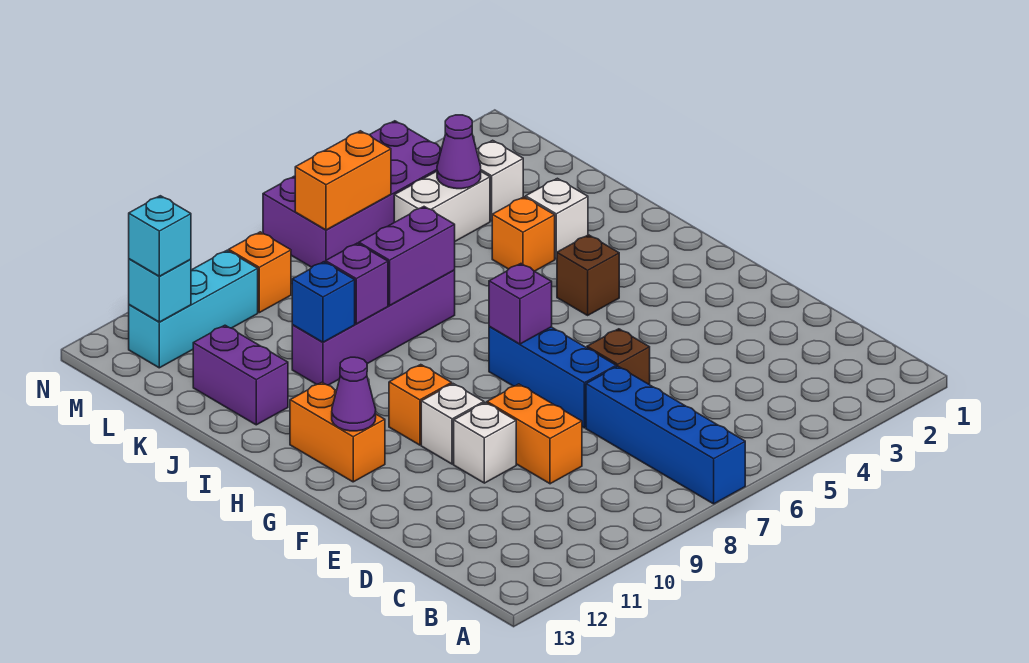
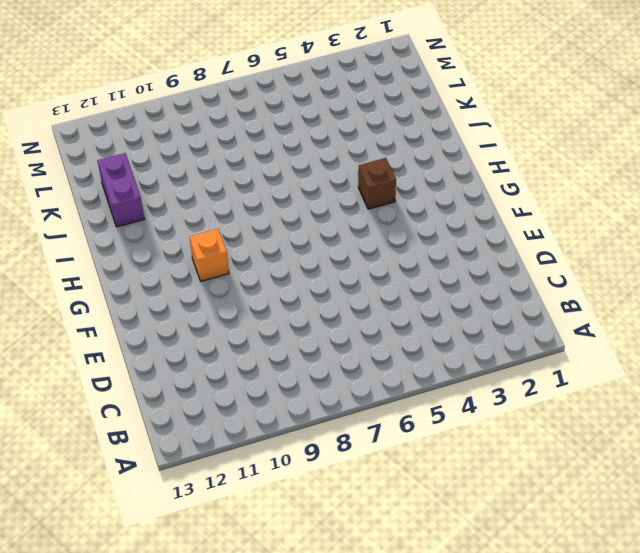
none -> blue brick A7:D7 level 1
none -> orange brick D9:E9 level 1
none -> brown brick E6 level 1

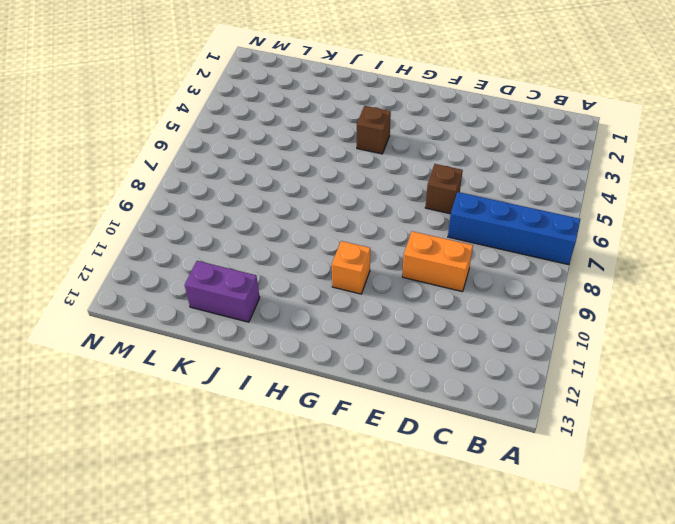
none -> blue brick E7:G7 level 1
none -> white brick E10 level 1
none -> white brick F10 level 1

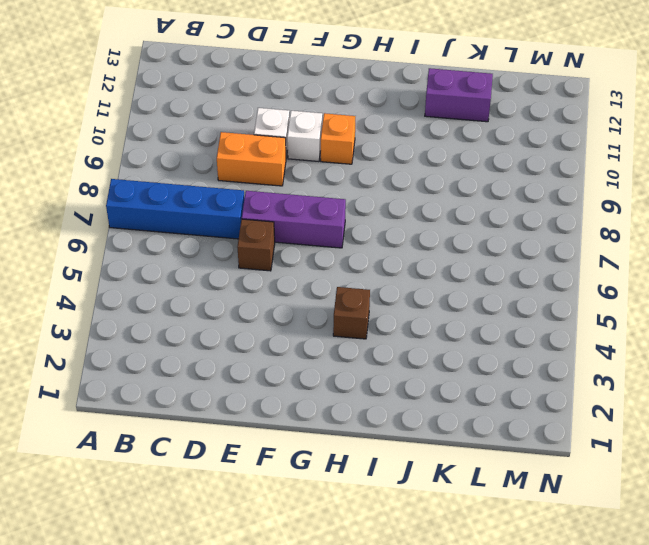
purple brick E7:G7 level 1 -> blue brick E7:G7 level 1
none -> orange brick G12:H12 level 1
none -> white brick J3 level 1
none -> orange brick J4 level 1

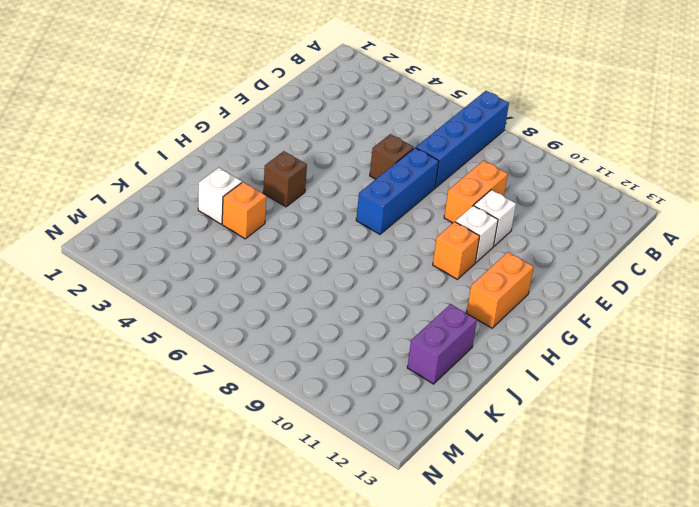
none -> purple brick J7:J10 level 1
none -> white brick L3 level 1
none -> white brick L4:L5 level 1

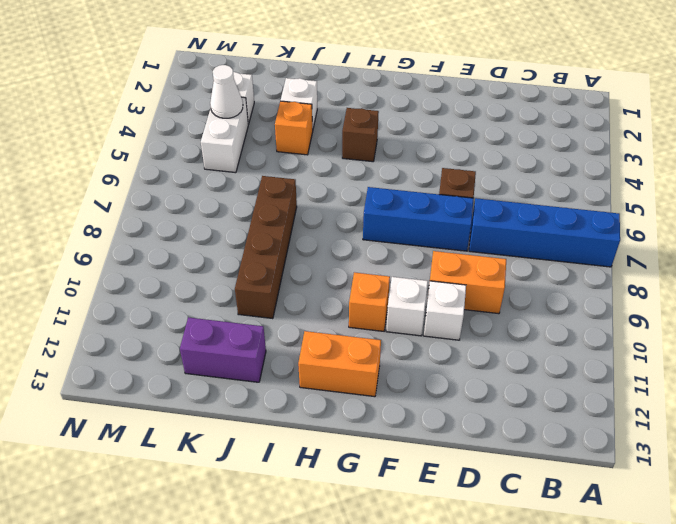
brown brick J7:J10 level 1 -> purple brick J7:J10 level 1
white cone L4 level 2 -> purple cone L4 level 2
none -> purple brick M4:N7 level 1
none -> orange brick M9 level 1
none -> cyan brick M10:M12 level 1

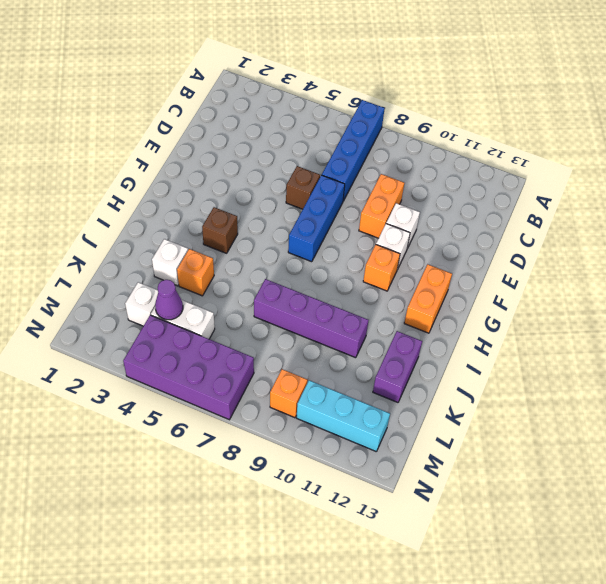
none -> purple brick G7 level 2
none -> purple cone G12 level 2
none -> purple brick J7:J8 level 2

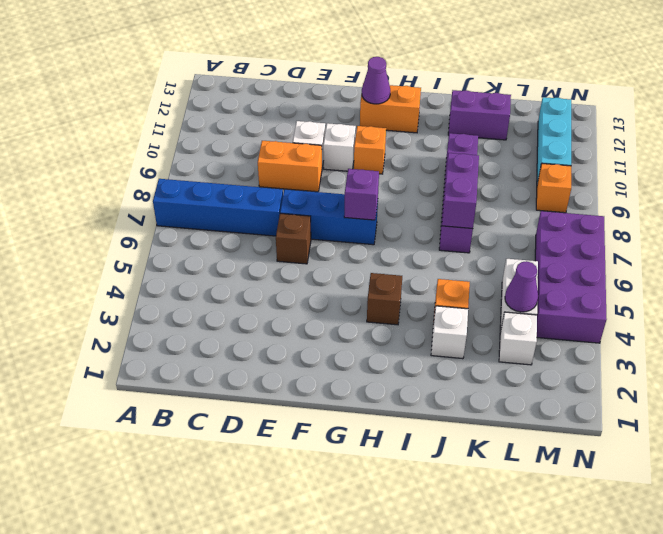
none -> purple brick J9 level 2
none -> blue brick J10 level 2
none -> orange brick M6:M7 level 2

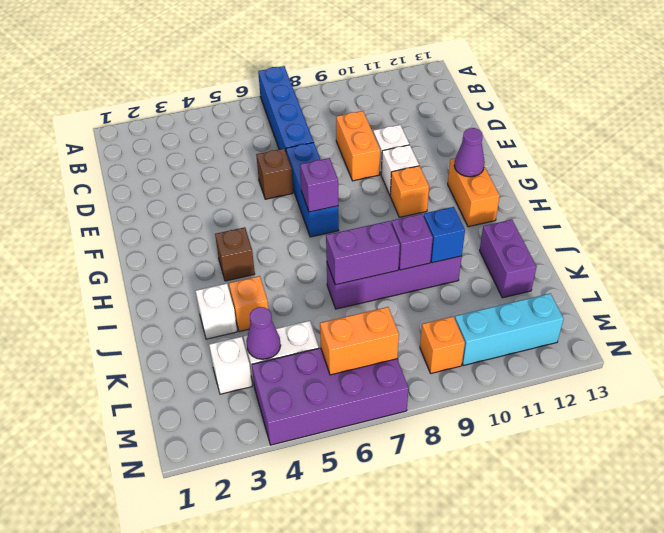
none -> cyan brick M12 level 2
none -> cyan brick M12 level 3

